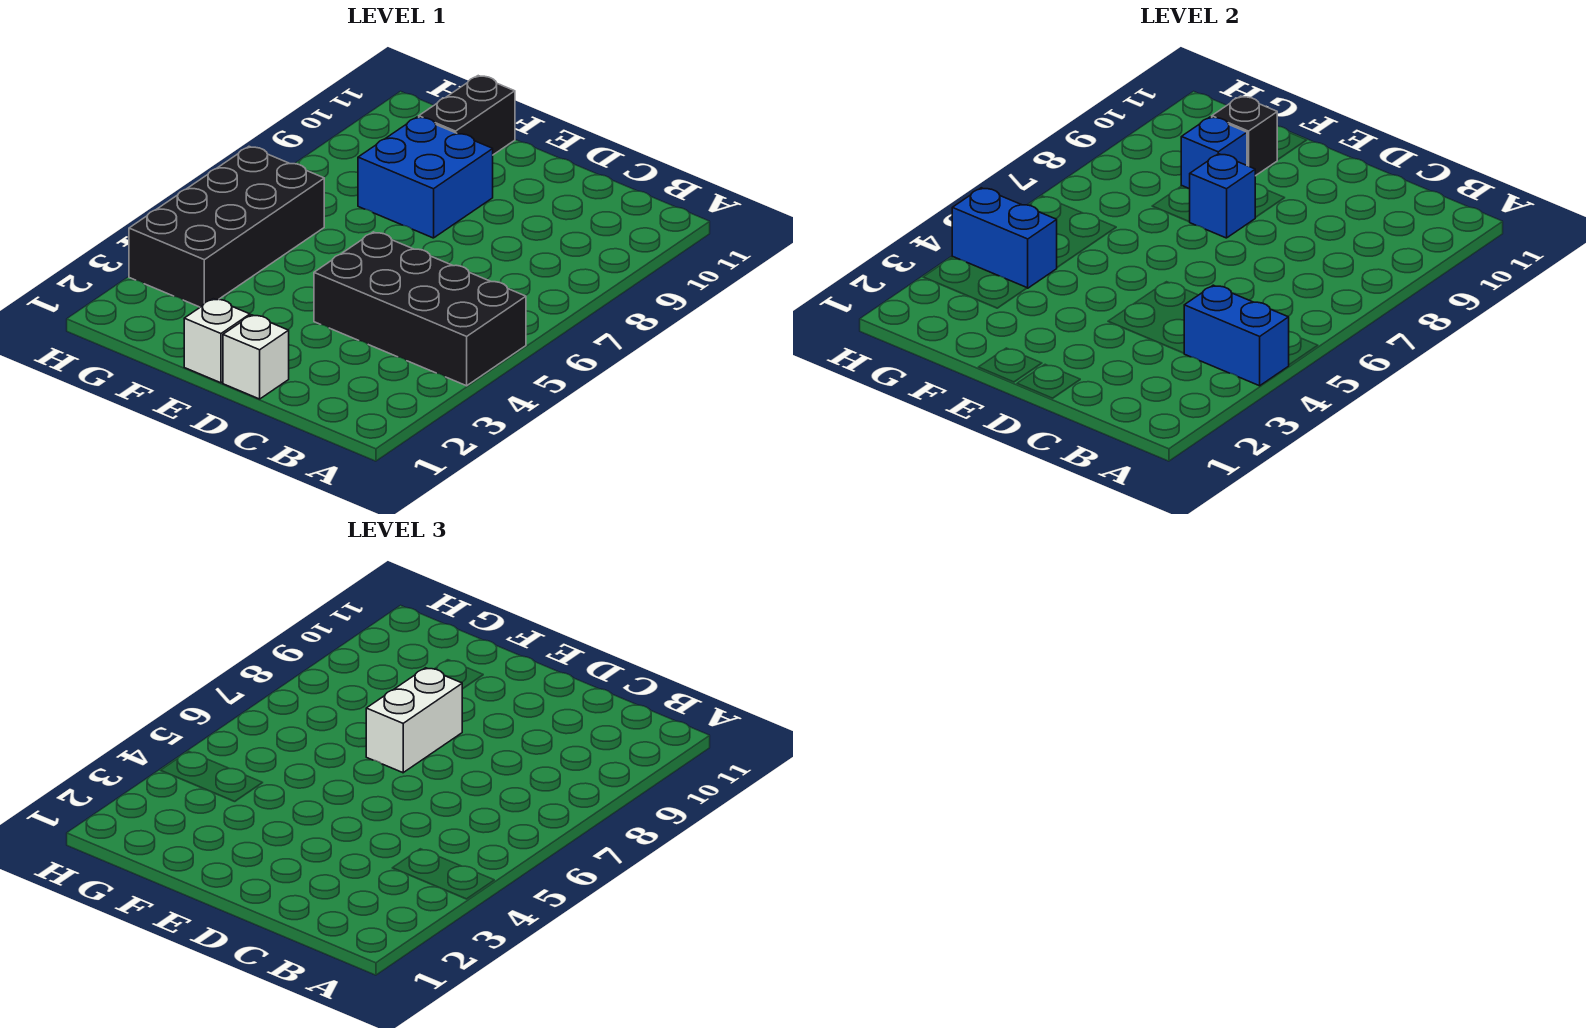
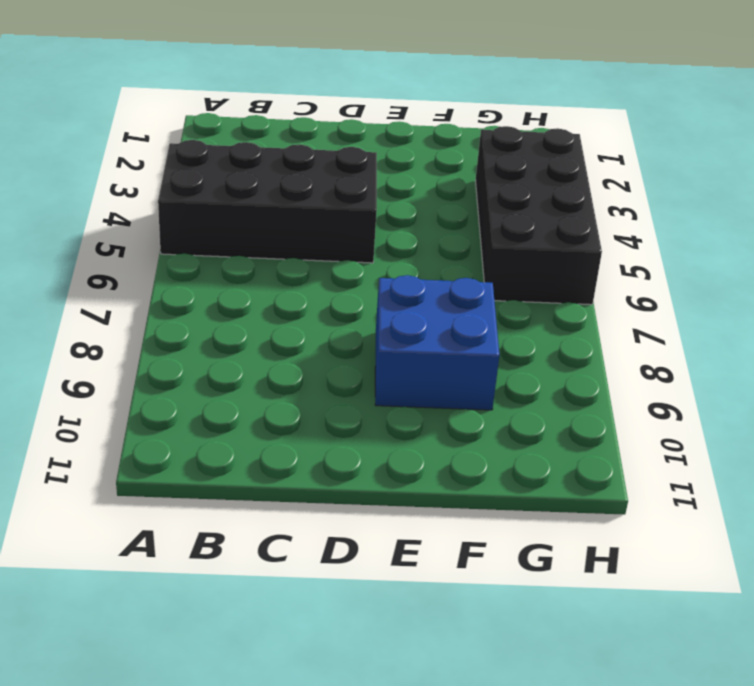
none -> white brick D1 level 1
none -> white brick E1 level 1
none -> black brick F10:F11 level 1

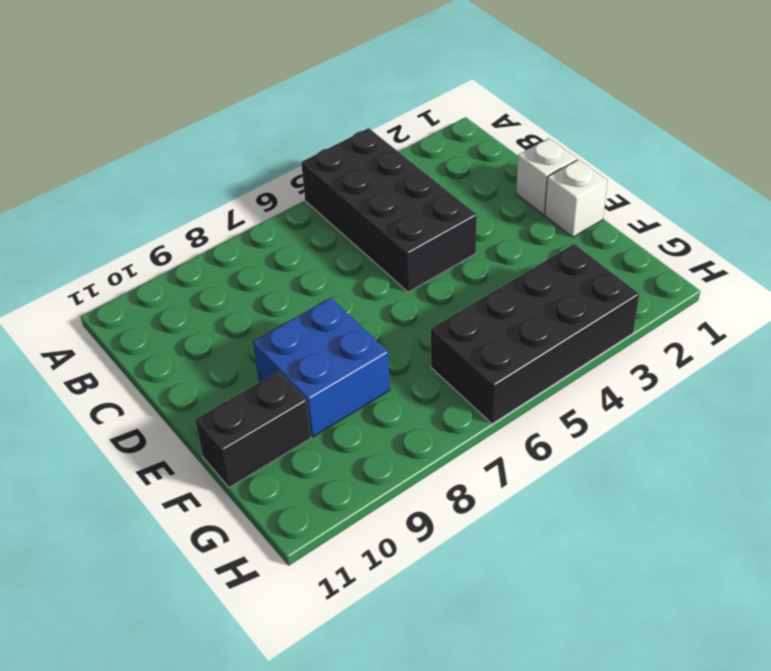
none -> blue brick A4:B4 level 2
none -> blue brick E8 level 2
none -> blue brick F9 level 2

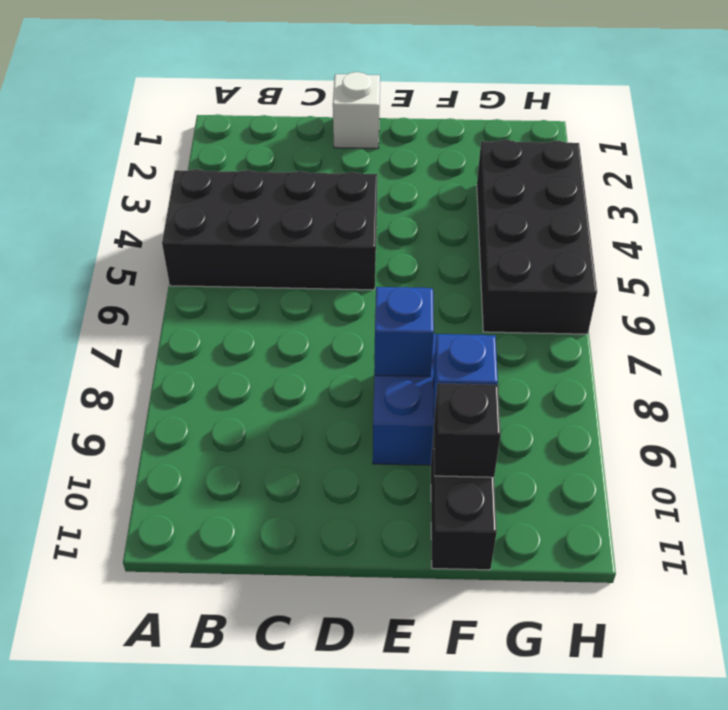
none -> white brick E1 level 1
none -> blue brick A4:B4 level 2
none -> blue brick G4:H4 level 2

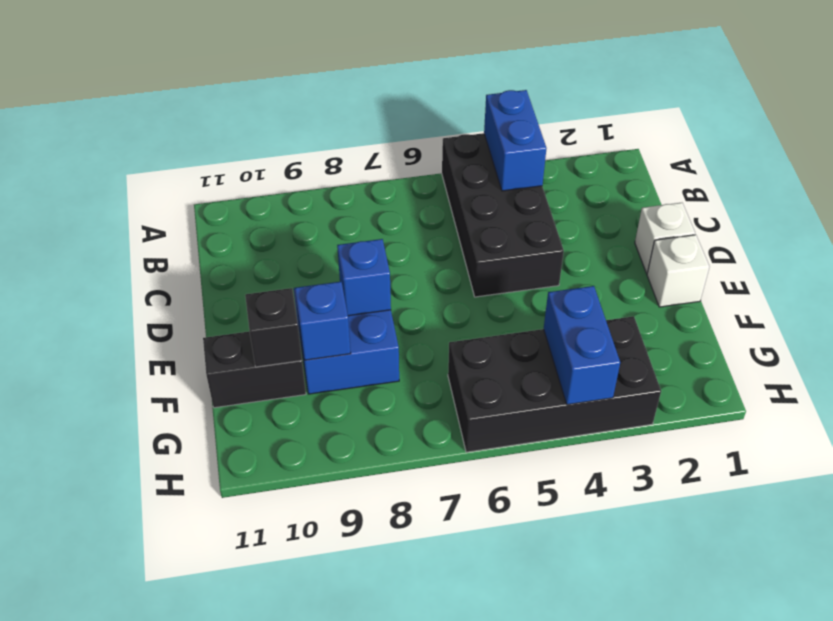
none -> white brick E7:E8 level 3

